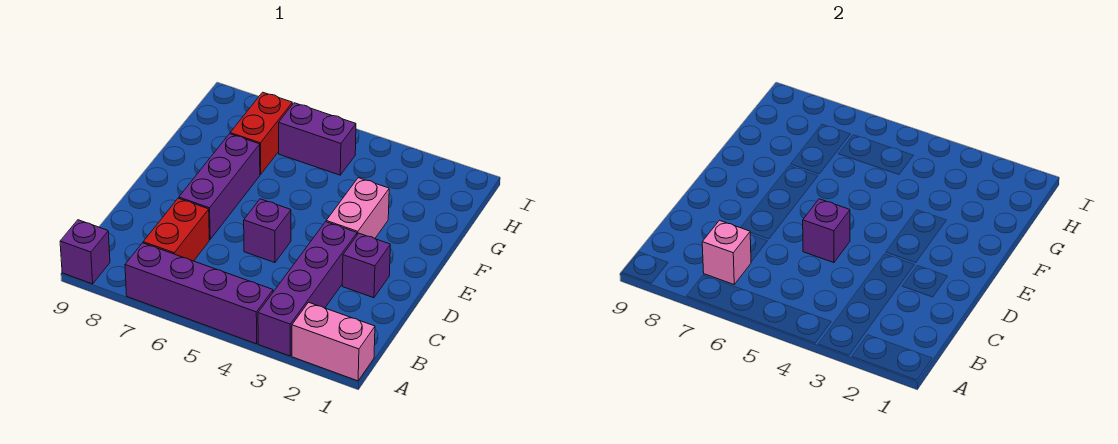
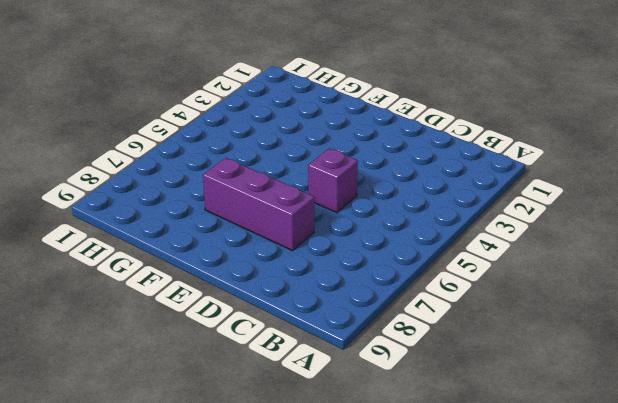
none -> pink brick A1:A2 level 1
none -> purple brick A3:D3 level 1
none -> purple brick A4:A7 level 1

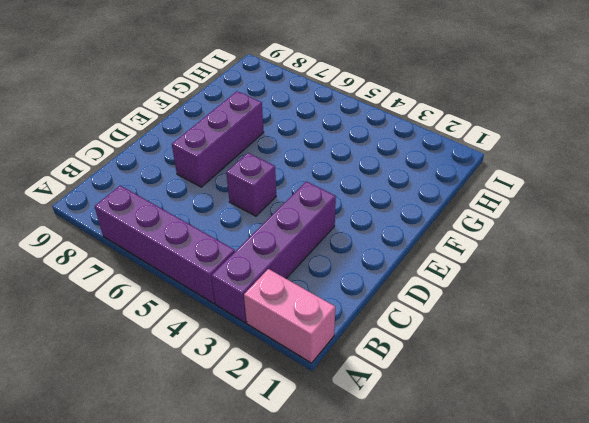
none -> purple brick A9 level 1
none -> red brick B7:C7 level 1
none -> purple brick D2 level 1

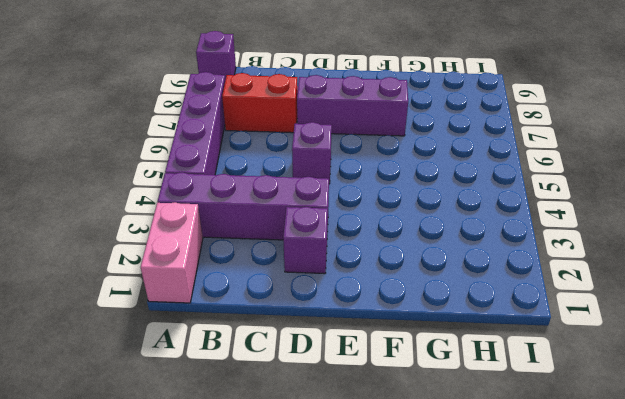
none -> pink brick E3:F3 level 1
none -> red brick G7:H7 level 1
none -> purple brick H5:H6 level 1

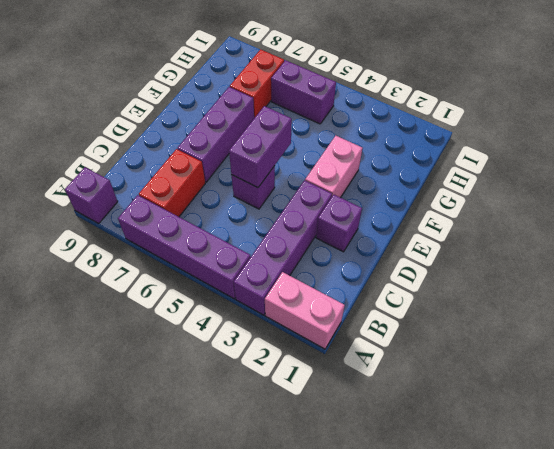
purple brick D5:E5 level 2 -> purple brick D5 level 2
none -> pink brick B7 level 2

